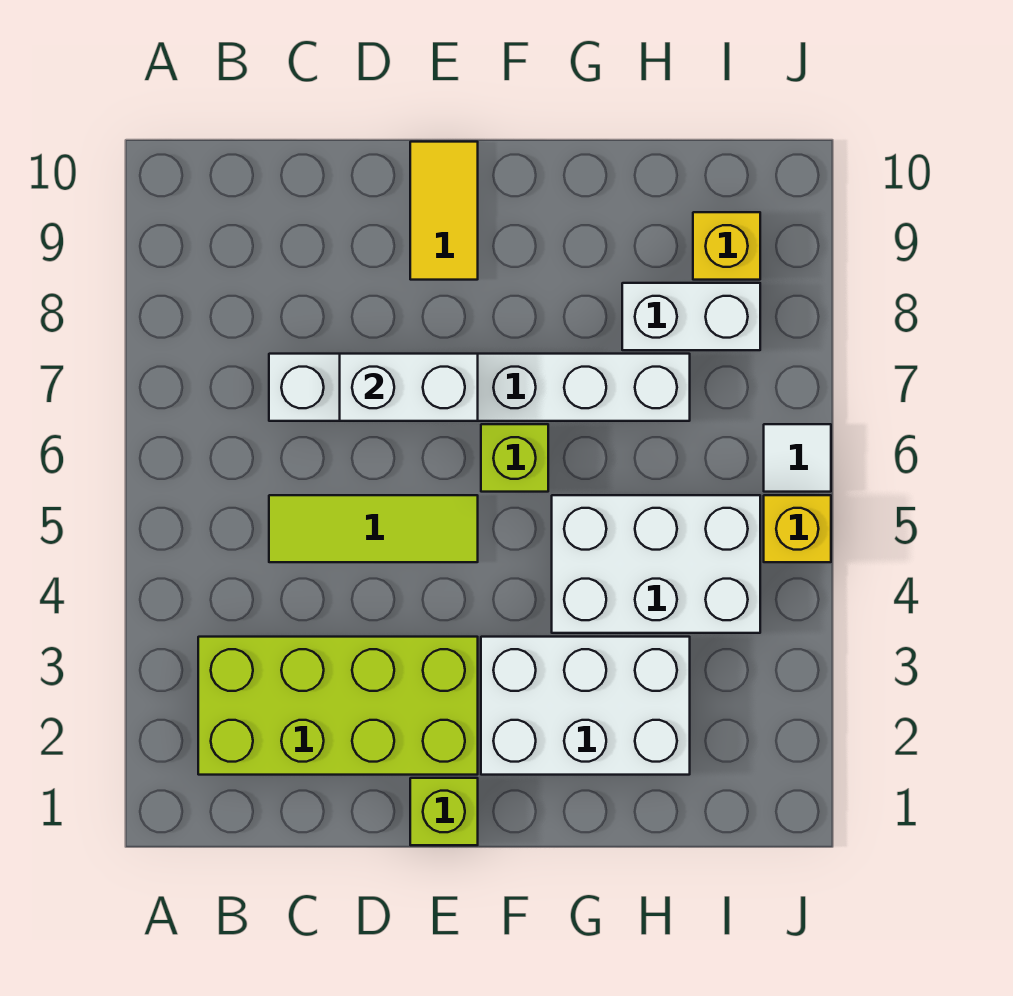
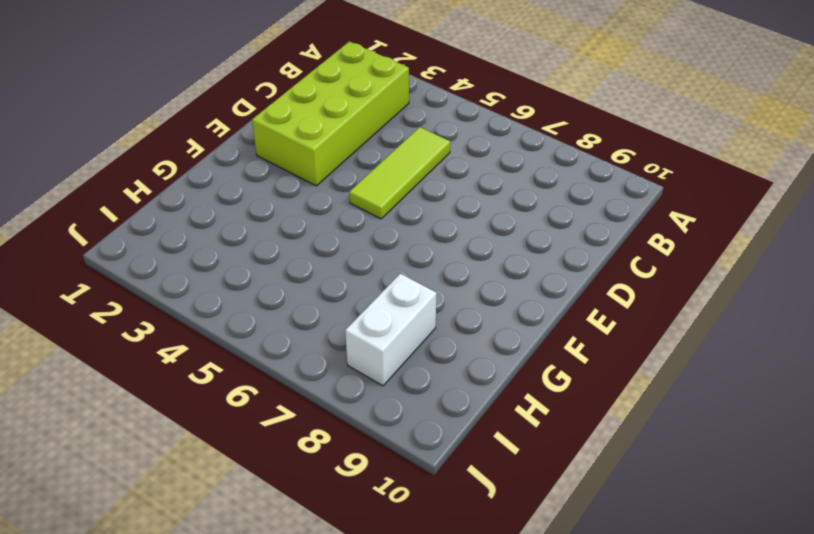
none -> white brick C7:H7 level 1
none -> lime brick E1 level 1
none -> yellow tile E9:E10 level 1

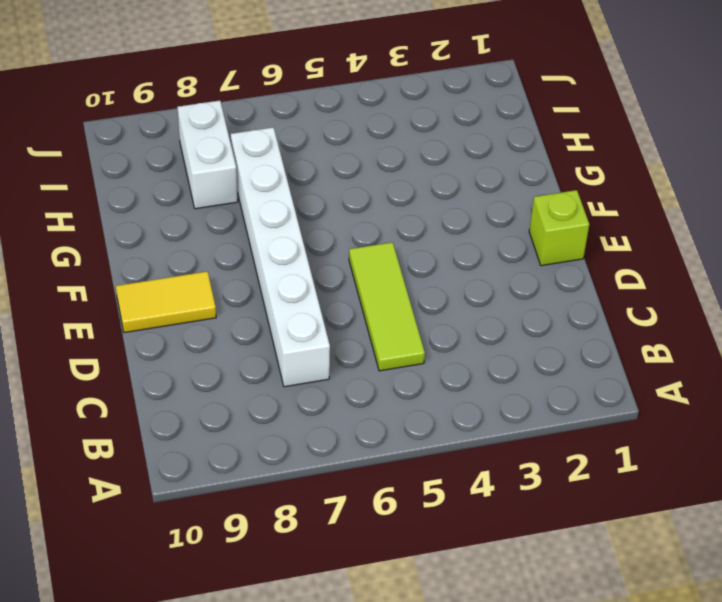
none -> lime brick B2:E3 level 1
none -> white brick F2:H3 level 1
none -> lime brick F6 level 1

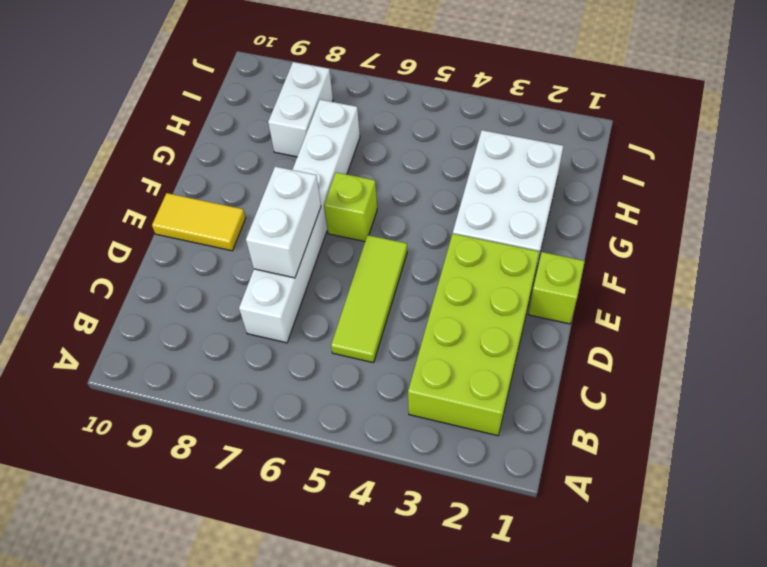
none -> white brick G4:I5 level 1
none -> yellow brick I9 level 1
none -> yellow brick J5 level 1

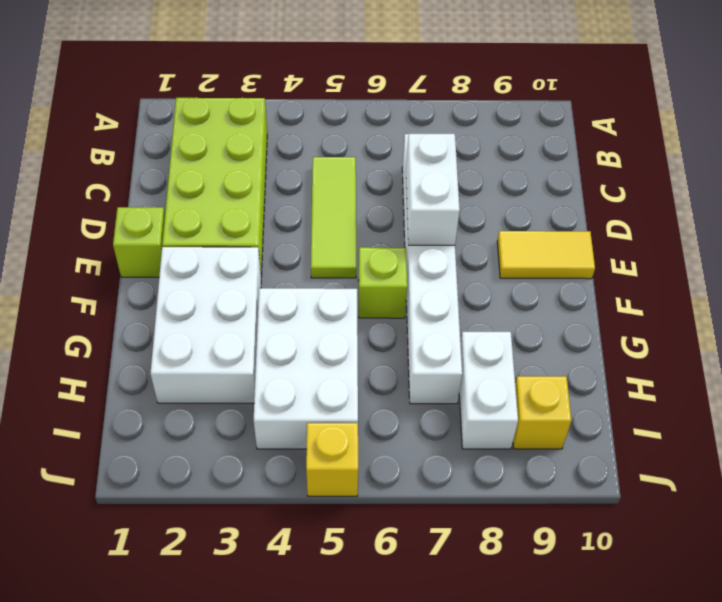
none -> white tile J6 level 1

